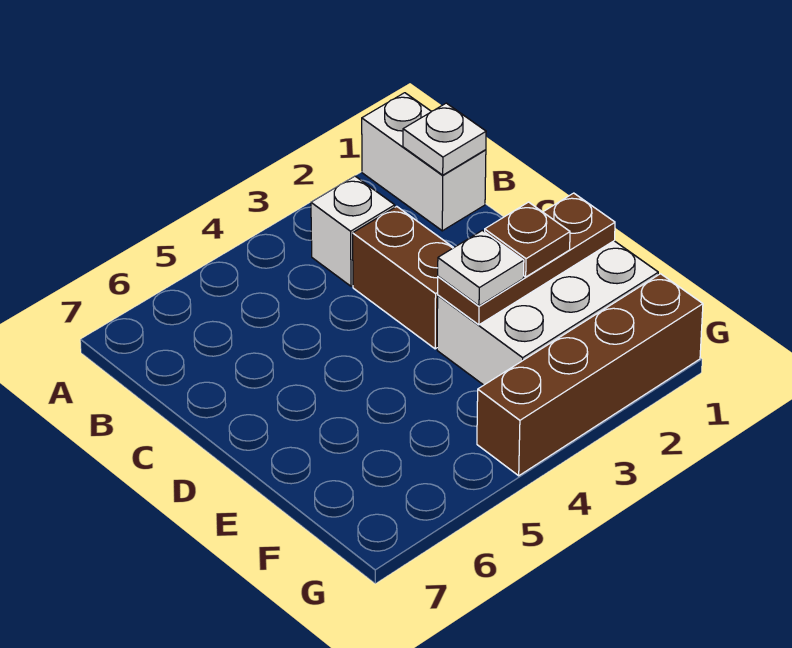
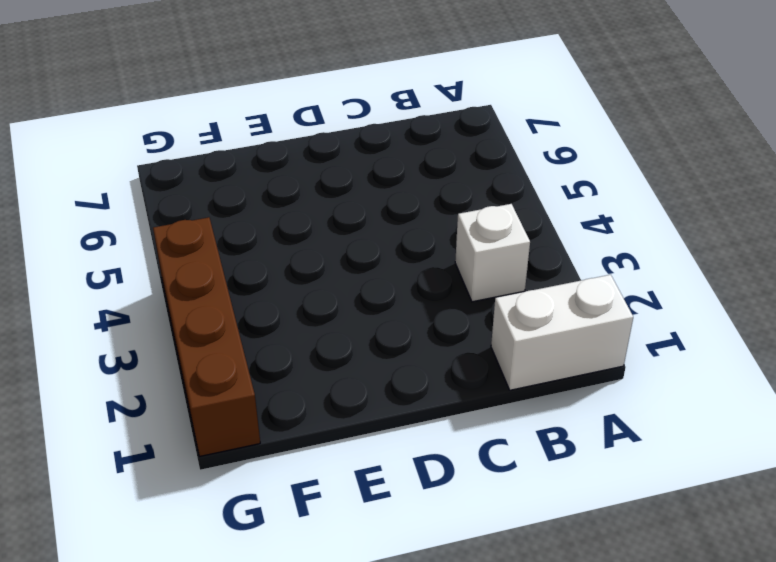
none -> brown brick C3:D3 level 1
none -> white brick E1:F3 level 1

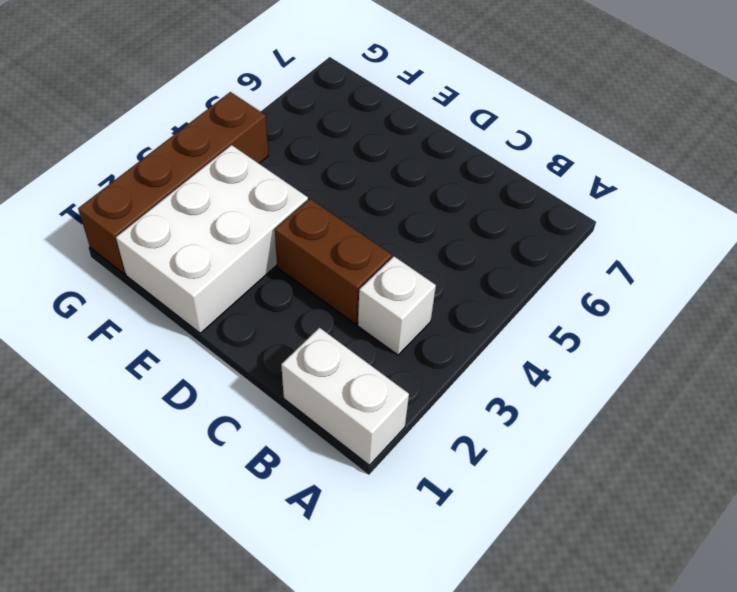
none -> white plate B1 level 2
none -> brown plate E1:E3 level 2

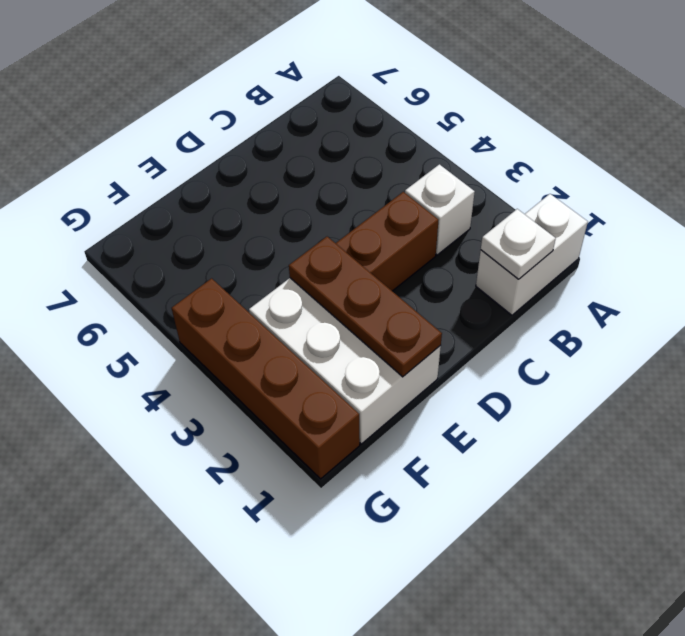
none -> brown plate E2 level 3
none -> white plate E3 level 3

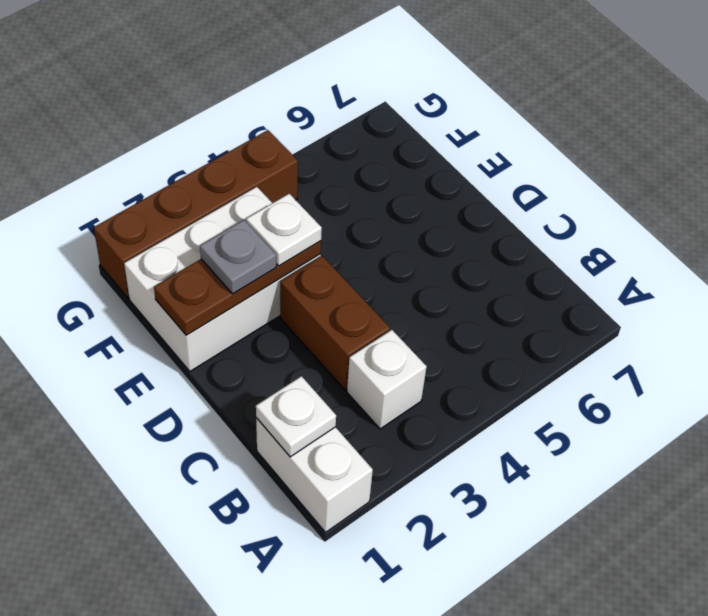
grey plate E2 level 3 -> brown plate E2 level 3

